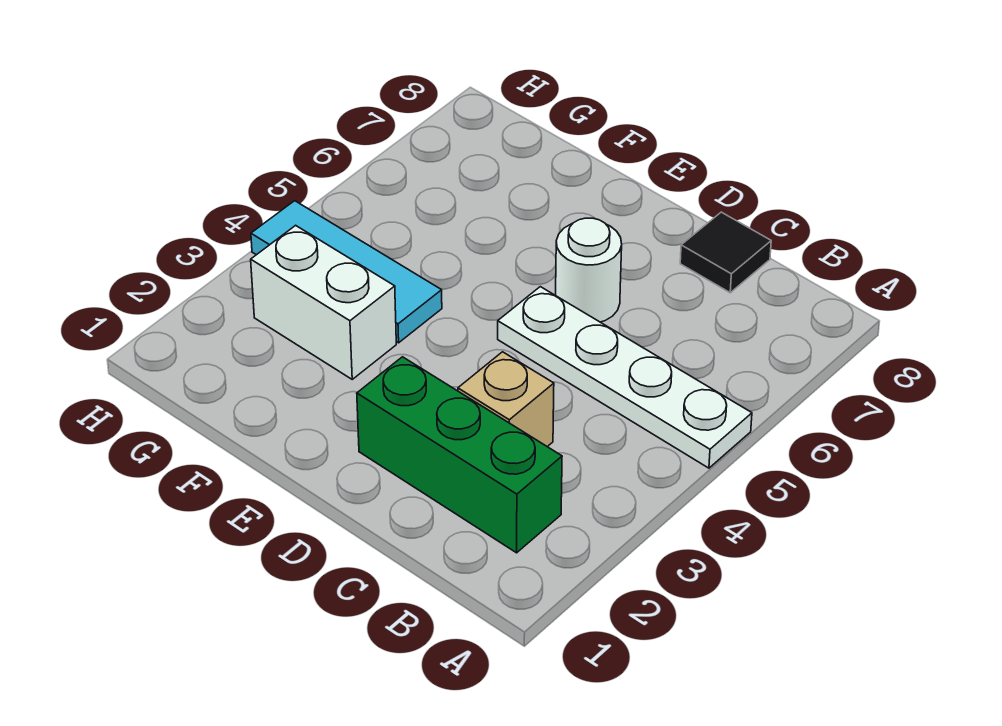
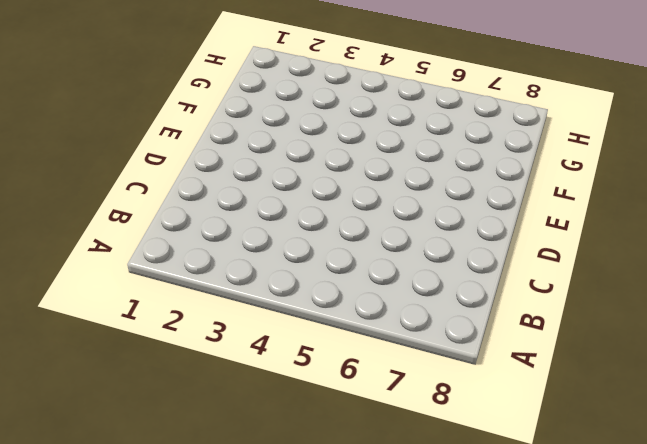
none -> white plate A5:D5 level 1
none -> green brick B2:D2 level 1

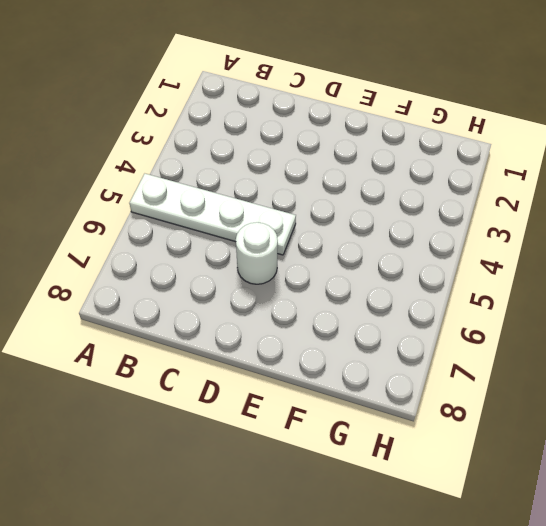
none -> green brick B2:D2 level 1
none -> tan brick C3 level 1

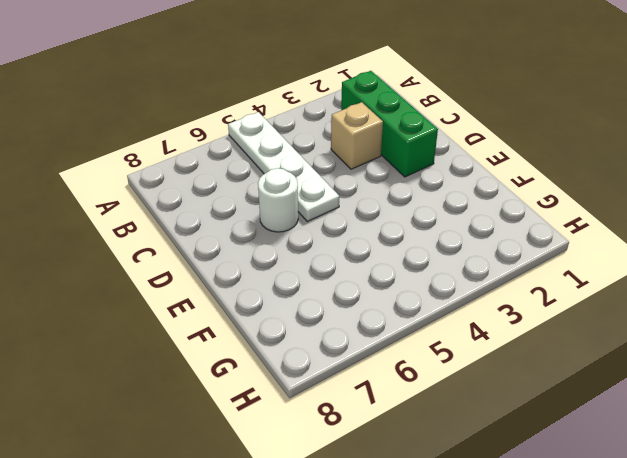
none -> black tile C8 level 1
none -> white brick F3:G3 level 1

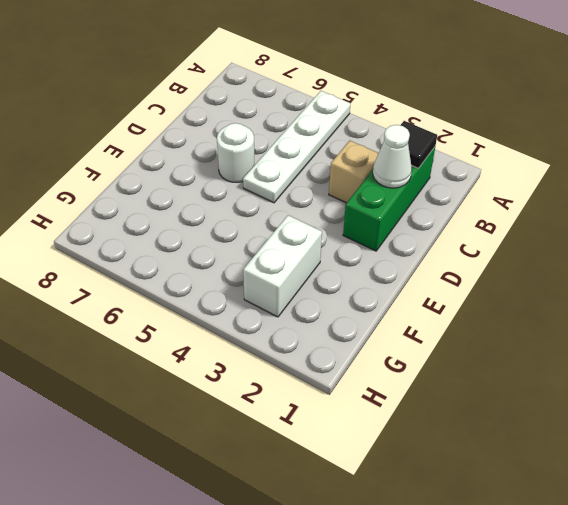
black tile B2 level 2 -> black tile C8 level 1
white cone C2 level 2 -> none
none -> cyan tile F4:H4 level 1

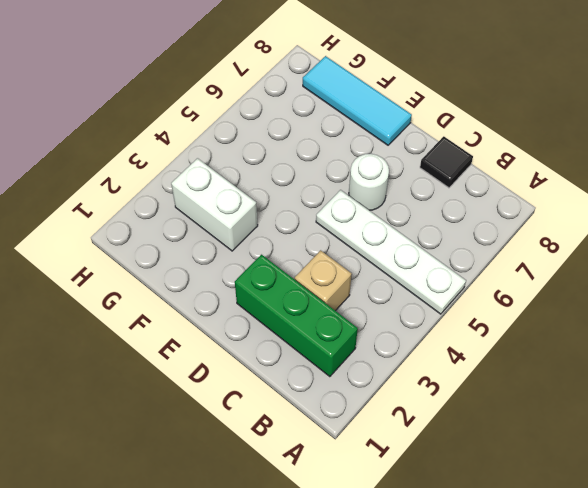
cyan tile E8:G8 level 1 -> cyan tile F4:H4 level 1

